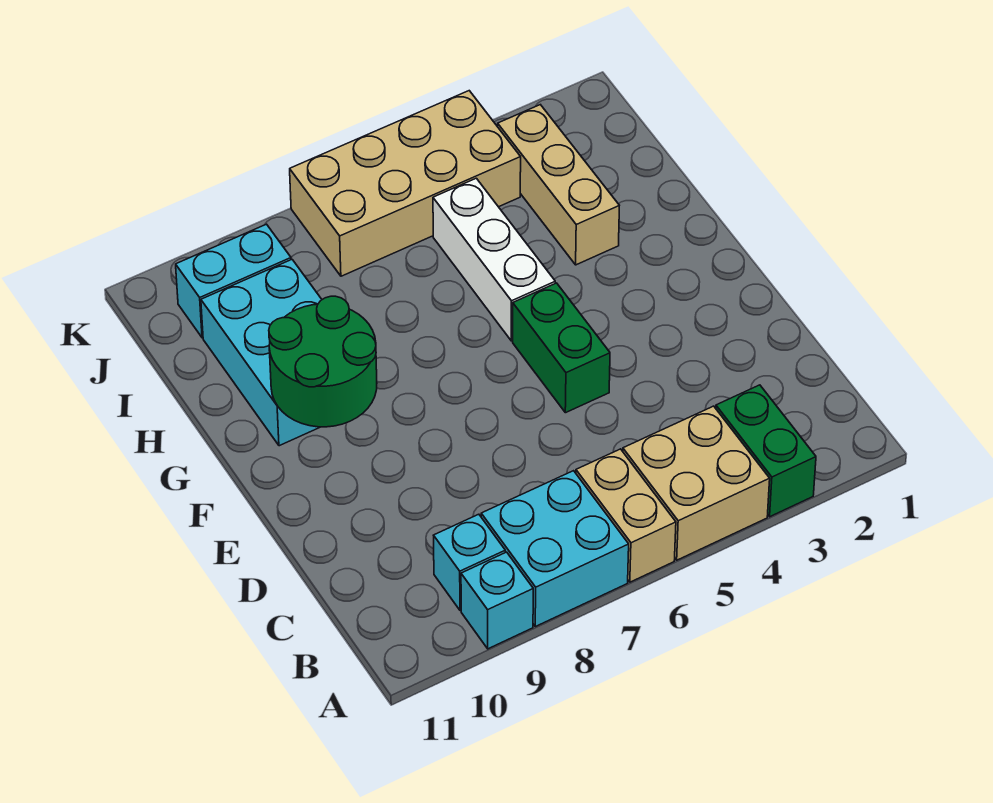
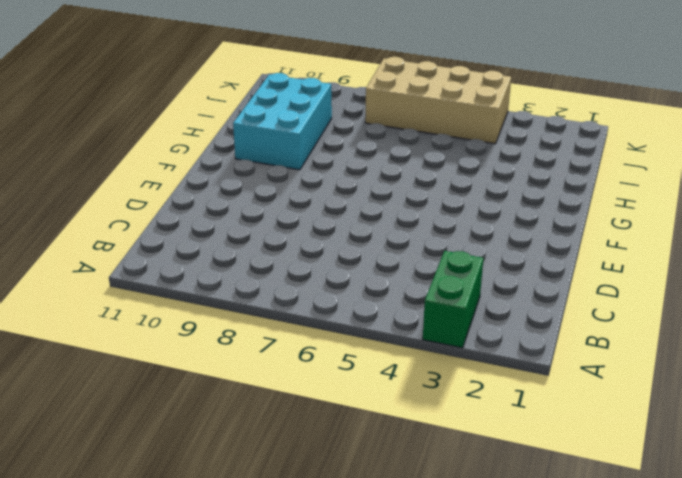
none -> tan brick A4:B5 level 1
none -> tan brick A6:B6 level 1
none -> cyan brick A7:B8 level 1

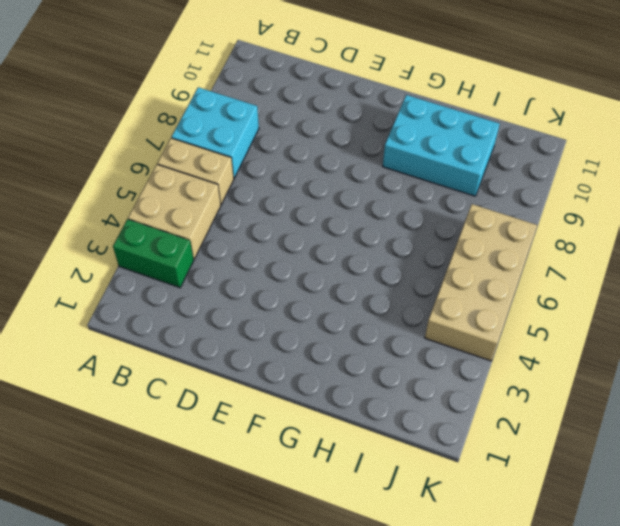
none -> cyan brick A9 level 1
none -> cyan brick B9 level 1
none -> green brick E5:F5 level 1

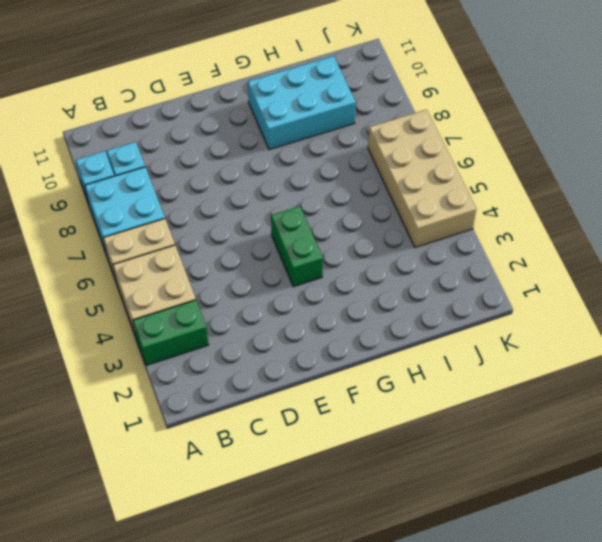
green brick F4:F5 level 1 -> green brick E5:F5 level 1
none -> white brick G5:I5 level 1
none -> tan brick H3:J3 level 1
none -> cyan brick J9:J10 level 1

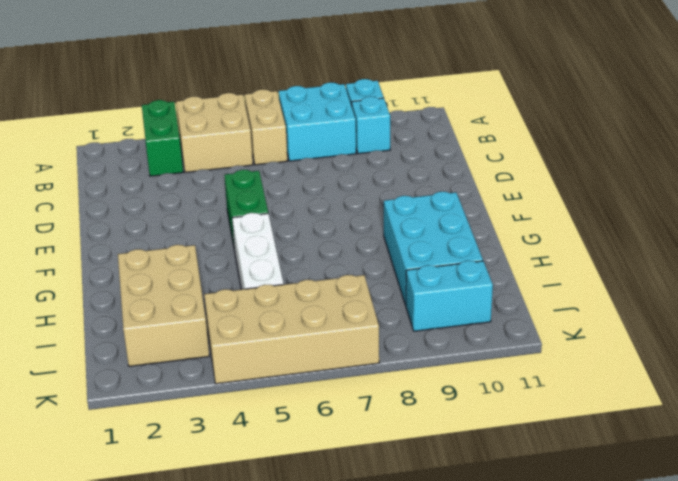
tan brick H2:J3 level 1 -> tan brick H3:J3 level 1
none -> green round brick F9:G10 level 2

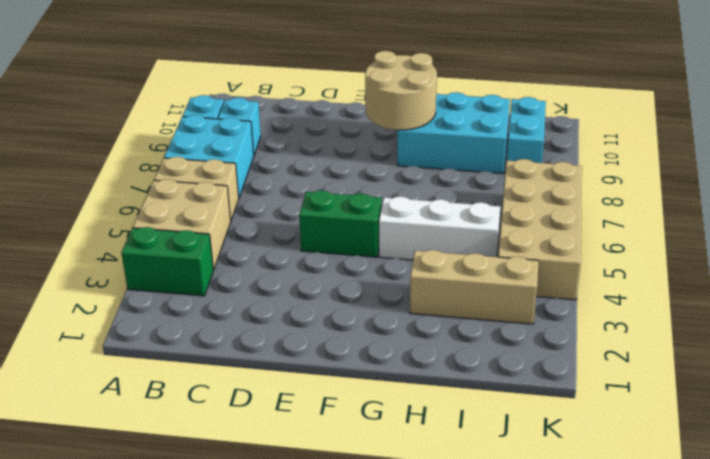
tan round brick F9:G10 level 2 -> green round brick F9:G10 level 2

